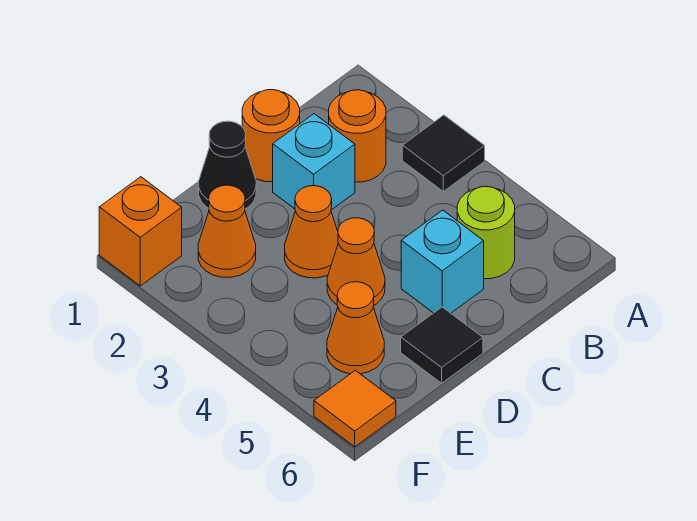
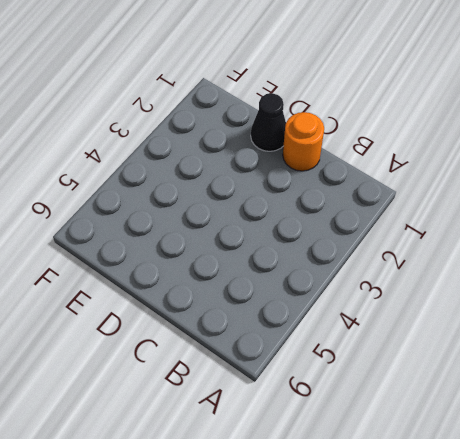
none -> black tile A3 level 1
none -> orange round brick B2 level 1
none -> lime round brick B5 level 1

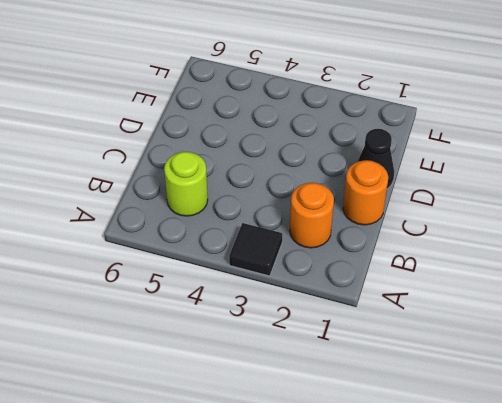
none -> cyan brick C2 level 1
none -> cyan brick C5 level 1
none -> orange cone D3 level 1

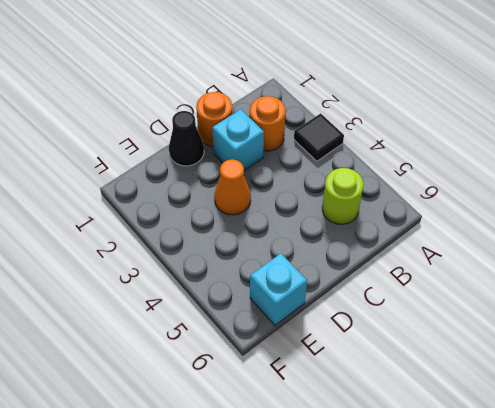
cyan brick E6 level 1 -> cyan brick C5 level 1
none -> orange cone D4 level 1
none -> black tile D6 level 1
none -> orange cone E2 level 1

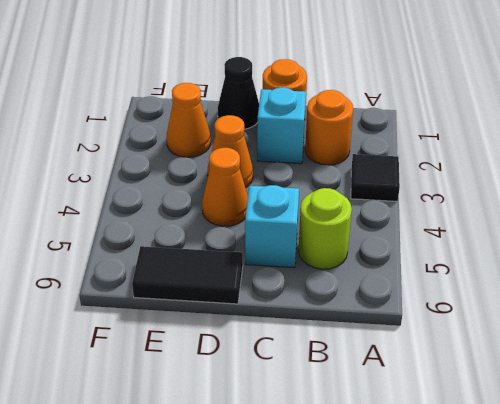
black tile D6:E6 level 1 -> black tile D6 level 1
none -> orange cone E5 level 1
none -> orange brick F1 level 1
none -> orange tile F6 level 1

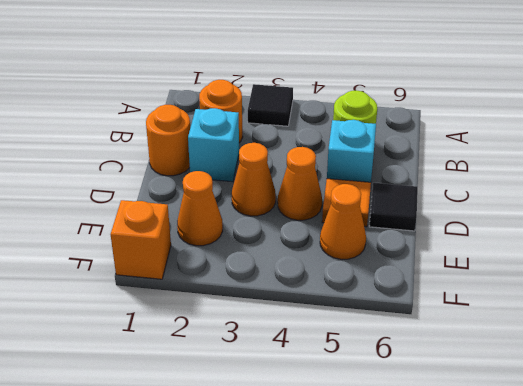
orange tile D5 level 1 -> orange tile F6 level 1
none -> black cone D1 level 1

